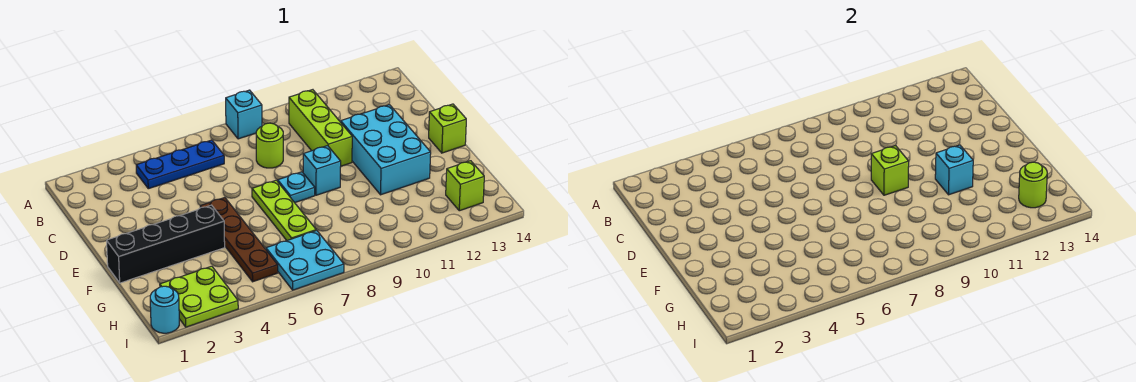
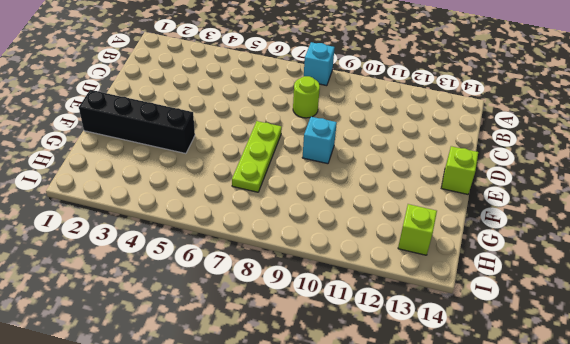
none -> blue plate B4:B6 level 1
none -> lime brick B10:D10 level 1
none -> cyan brick D11:F12 level 1

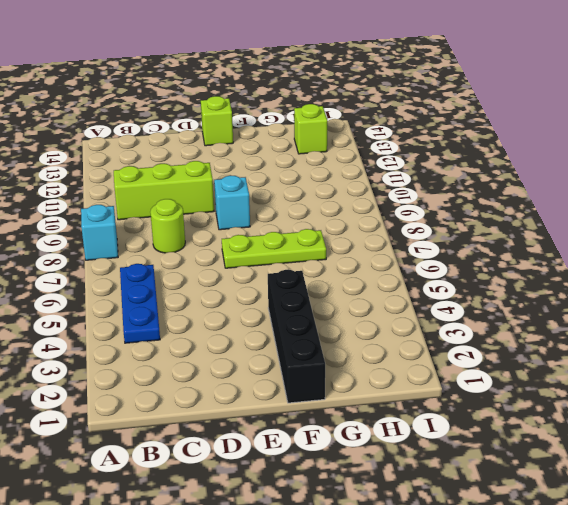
none -> cyan brick D11:F12 level 1
none -> brown plate E5:H5 level 1
none -> cyan plate E8 level 1

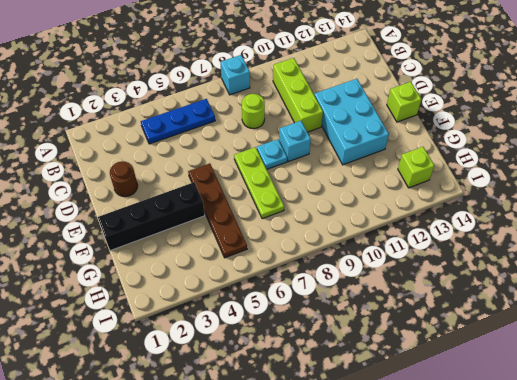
brown round brick D2 level 1 -> none
none -> lime plate H2:I3 level 1
none -> cyan plate H6:I7 level 1
none -> cyan round brick I1 level 1

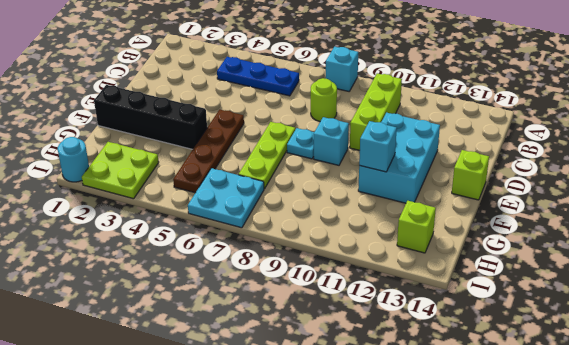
none -> lime brick E9 level 2
none -> lime round brick H13 level 2

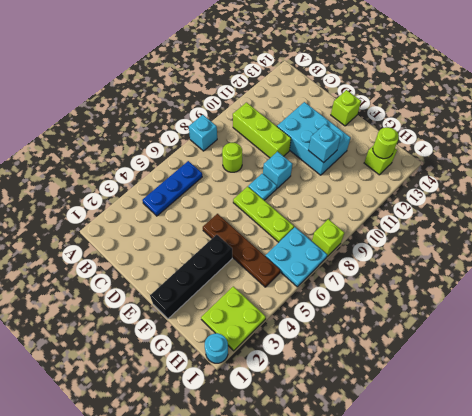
lime brick I8 level 1 -> lime brick E9 level 2

